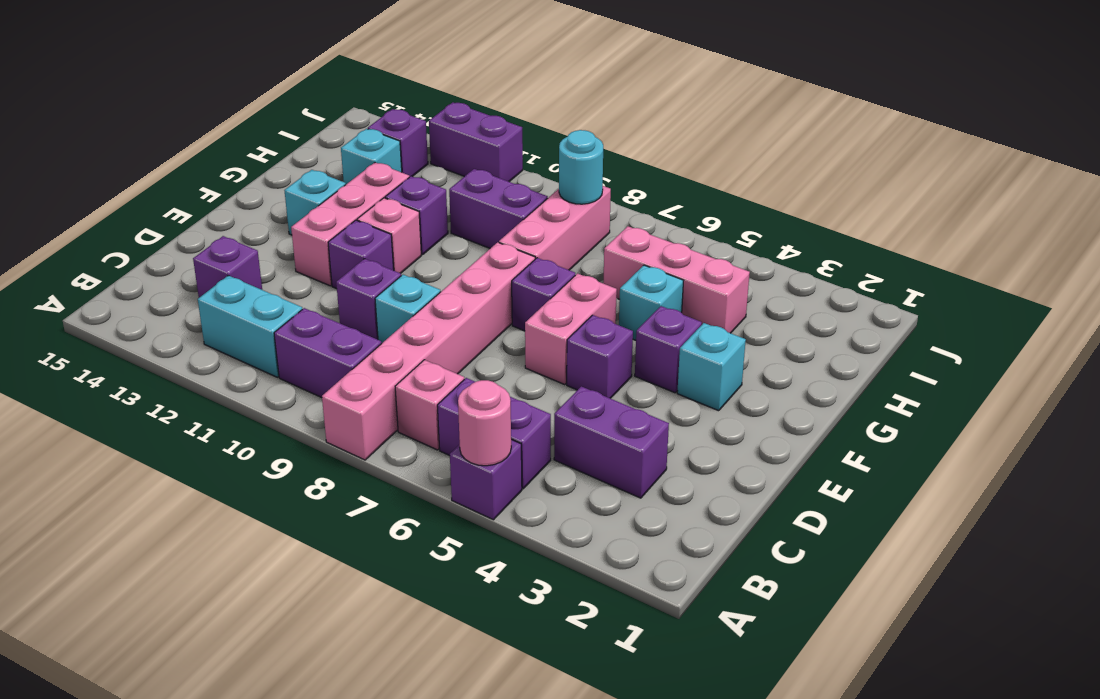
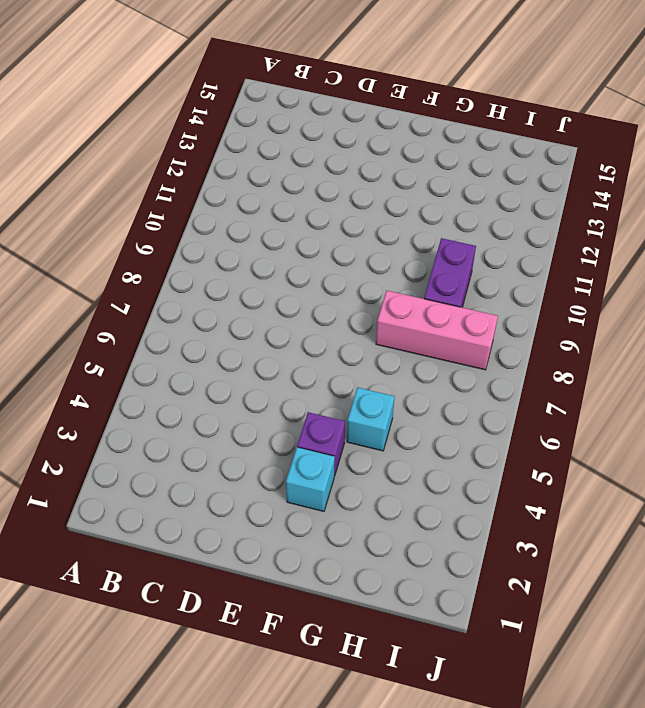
none -> purple brick A5 level 1
none -> pink brick A8:F8 level 1
none -> purple brick B5:B6 level 1

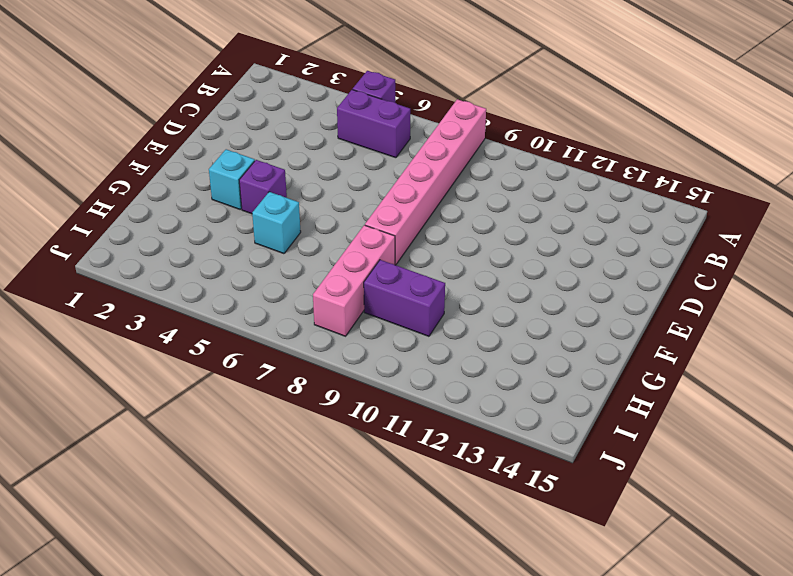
none -> pink brick B7 level 1
none -> purple brick B9:B10 level 1
none -> cyan brick B11:B12 level 1

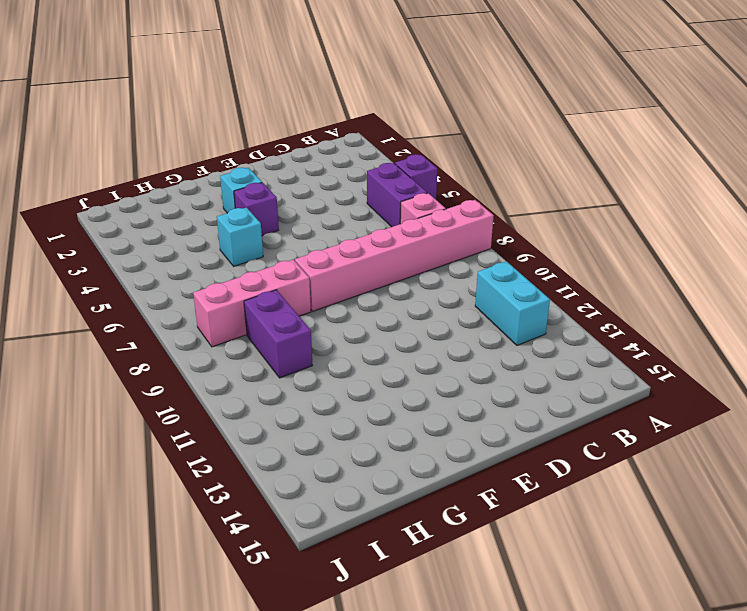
none -> purple brick B9:B10 level 1
none -> purple brick C3:C4 level 1
none -> purple brick C13 level 1

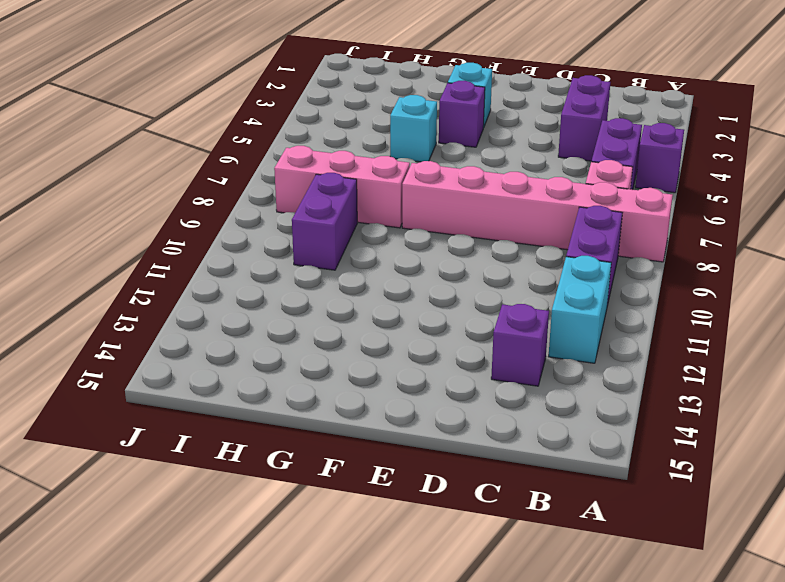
none -> cyan brick D9 level 1
none -> purple brick D10 level 1
none -> purple brick E5 level 1

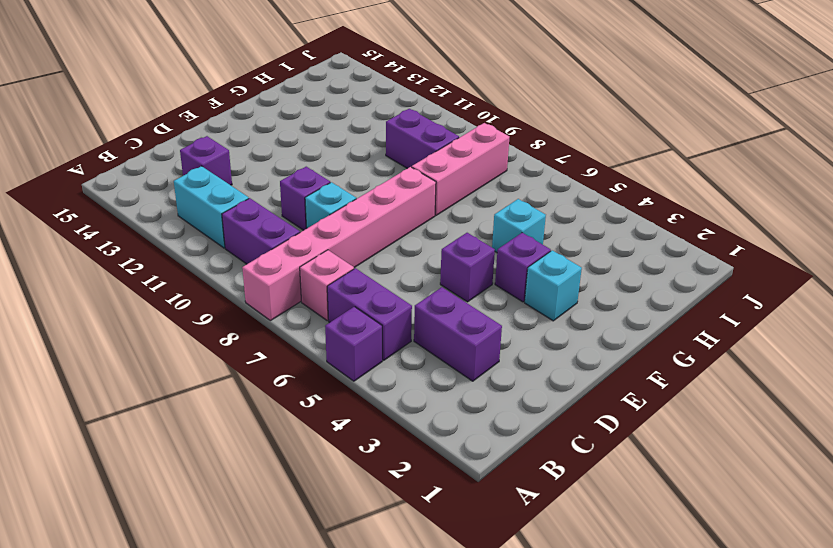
none -> pink brick E6:F6 level 1
none -> purple brick E11 level 1
none -> pink brick E12:G12 level 1

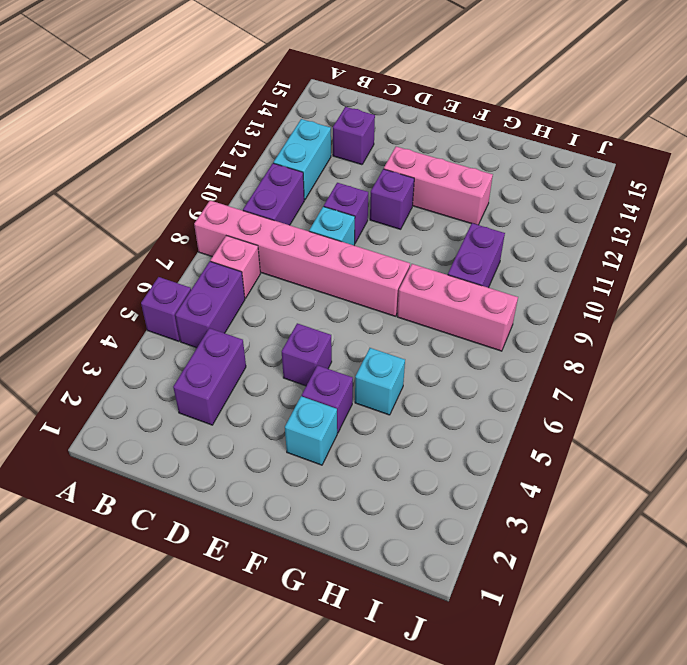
none -> pink brick E6:F6 level 1
none -> purple brick F7 level 1
none -> pink brick F11 level 1

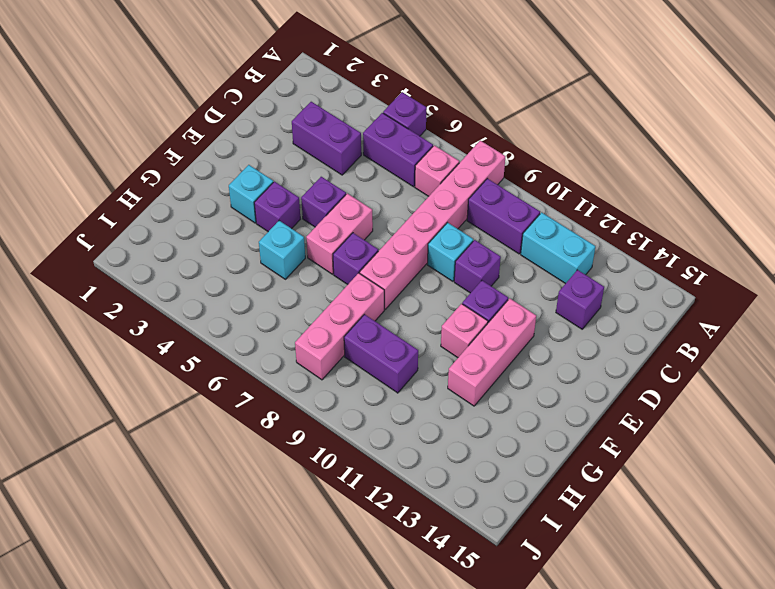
none -> cyan brick F13 level 1
none -> purple brick G11 level 1
none -> pink brick H4:H6 level 1

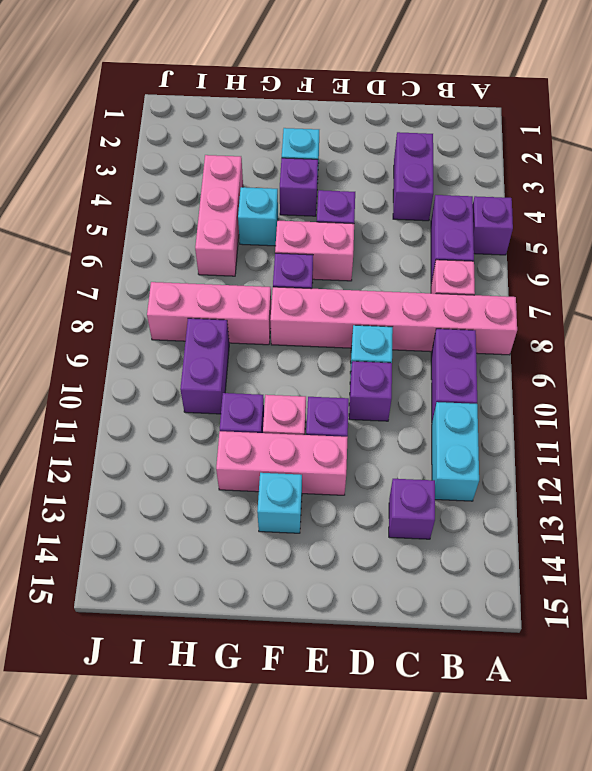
none -> cyan brick H13 level 1
none -> purple brick I13 level 1
none -> purple brick J11:J12 level 1

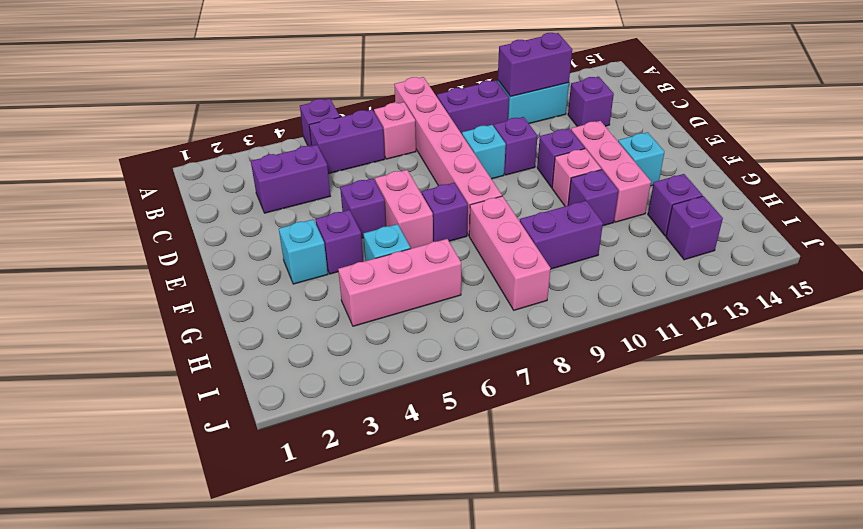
purple brick B11:B12 level 2 -> purple brick J11:J12 level 1
purple brick H13 level 1 -> cyan brick H13 level 1
none -> pink round brick A5 level 2
none -> cyan round brick I8 level 2

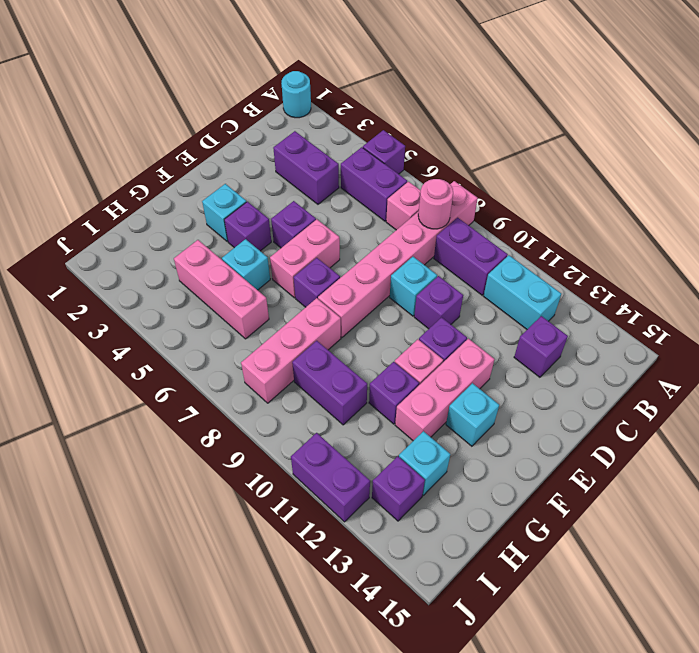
cyan round brick A1 level 1 -> cyan round brick I8 level 2
pink round brick B8 level 2 -> pink round brick A5 level 2

